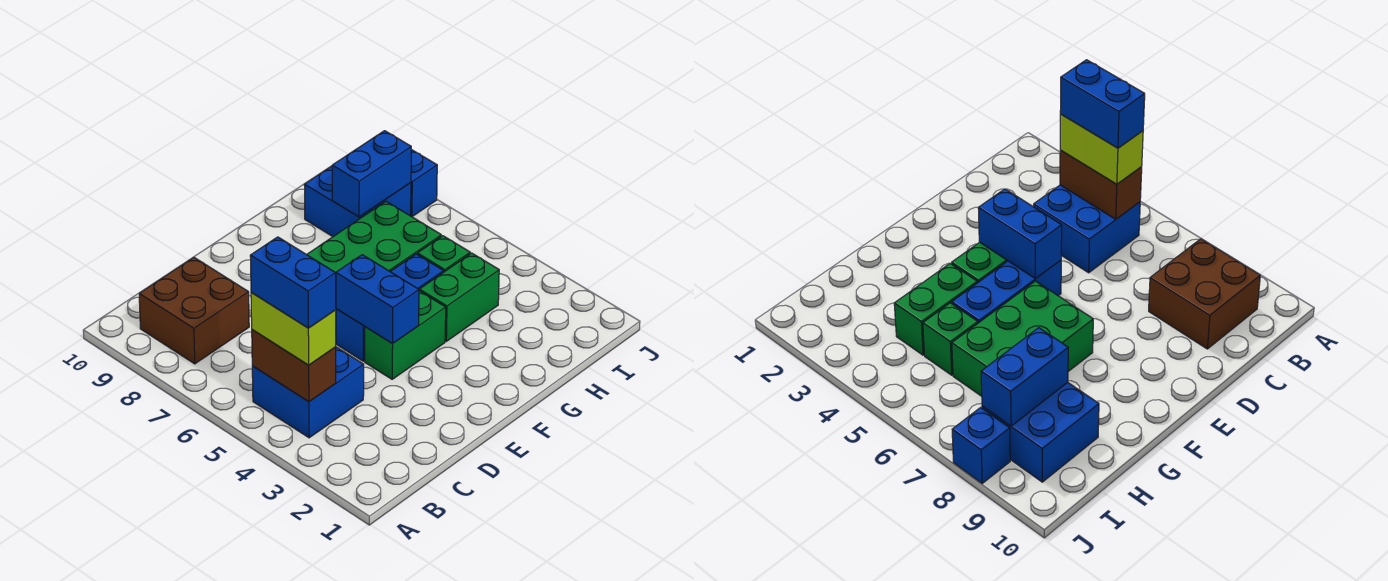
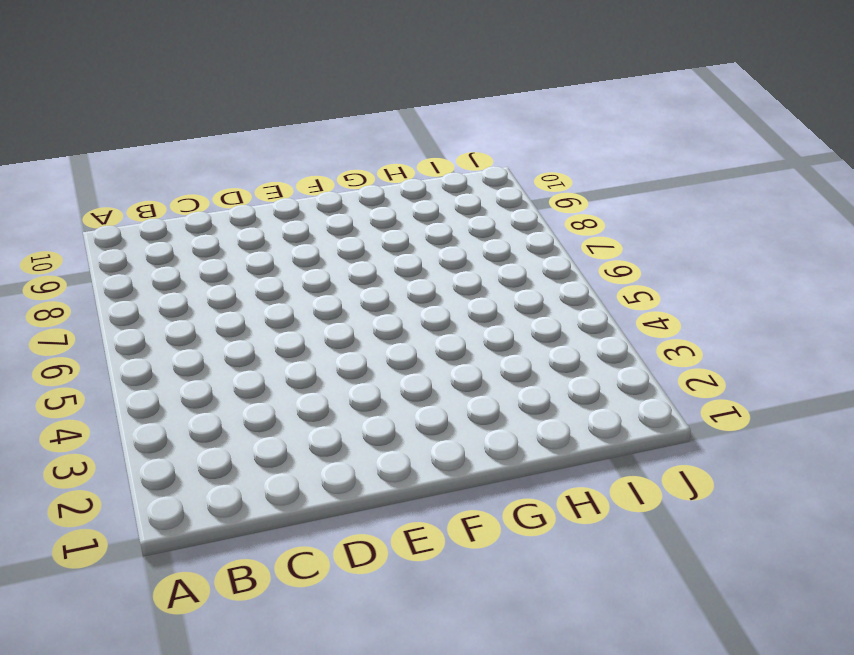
none -> blue brick B4:C5 level 1
none -> brown brick B8:C9 level 1
none -> green brick E4:F4 level 1

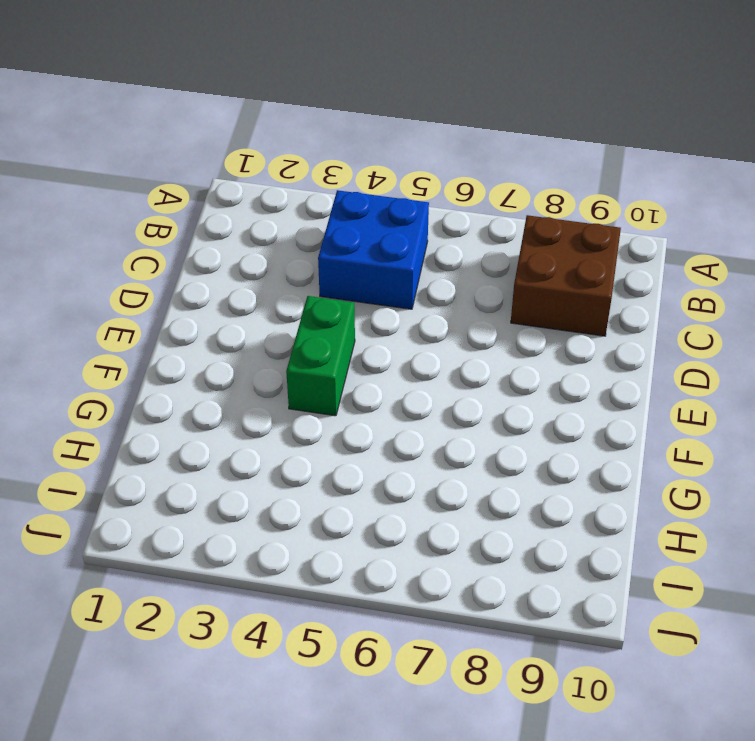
none -> blue brick E5:G5 level 1
none -> green brick F6:H7 level 1
none -> green brick G4:H4 level 1

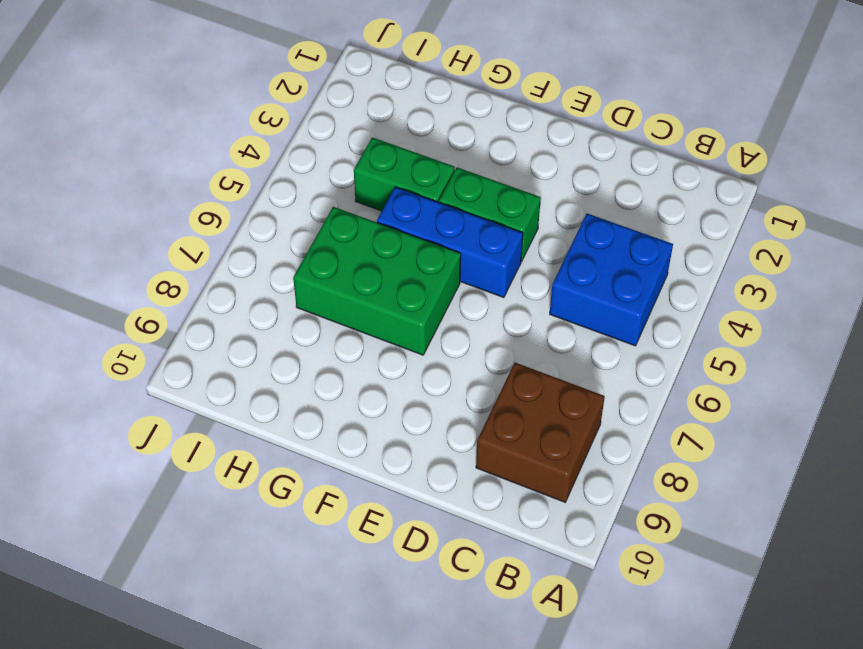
none -> green brick H5 level 1
none -> blue brick H8:I9 level 1
none -> blue brick J8 level 1

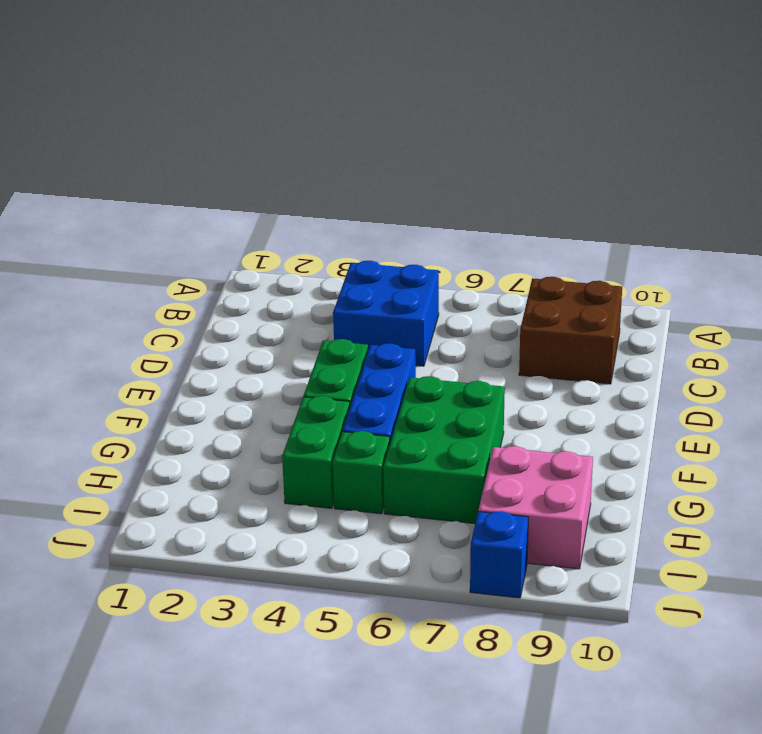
pink brick H8:I9 level 1 -> blue brick H8:I9 level 1
none -> brown brick B4:B5 level 2
none -> blue brick E4:E5 level 2
none -> blue brick H8:I8 level 2

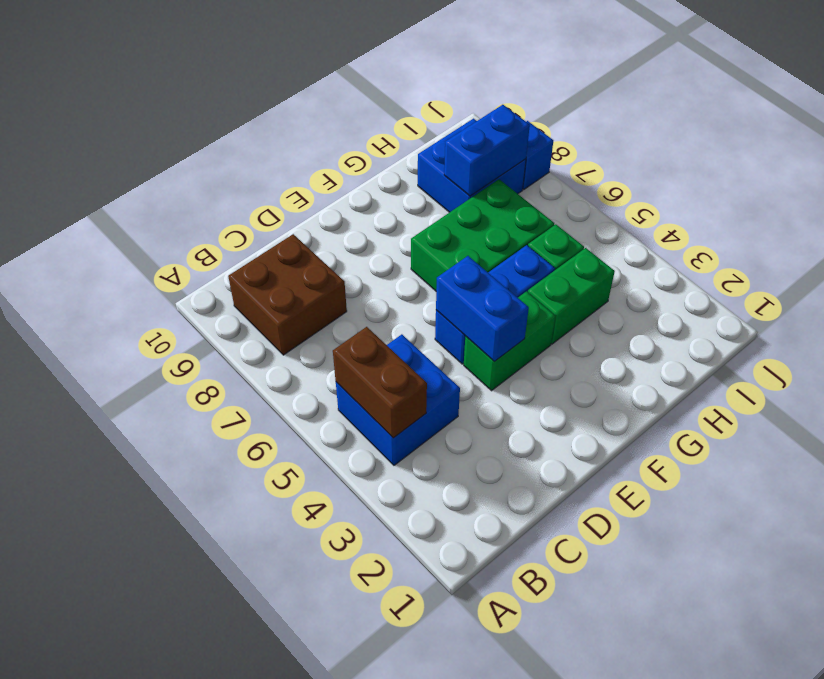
none -> lime brick B4:B5 level 3
none -> blue brick B4:B5 level 4

